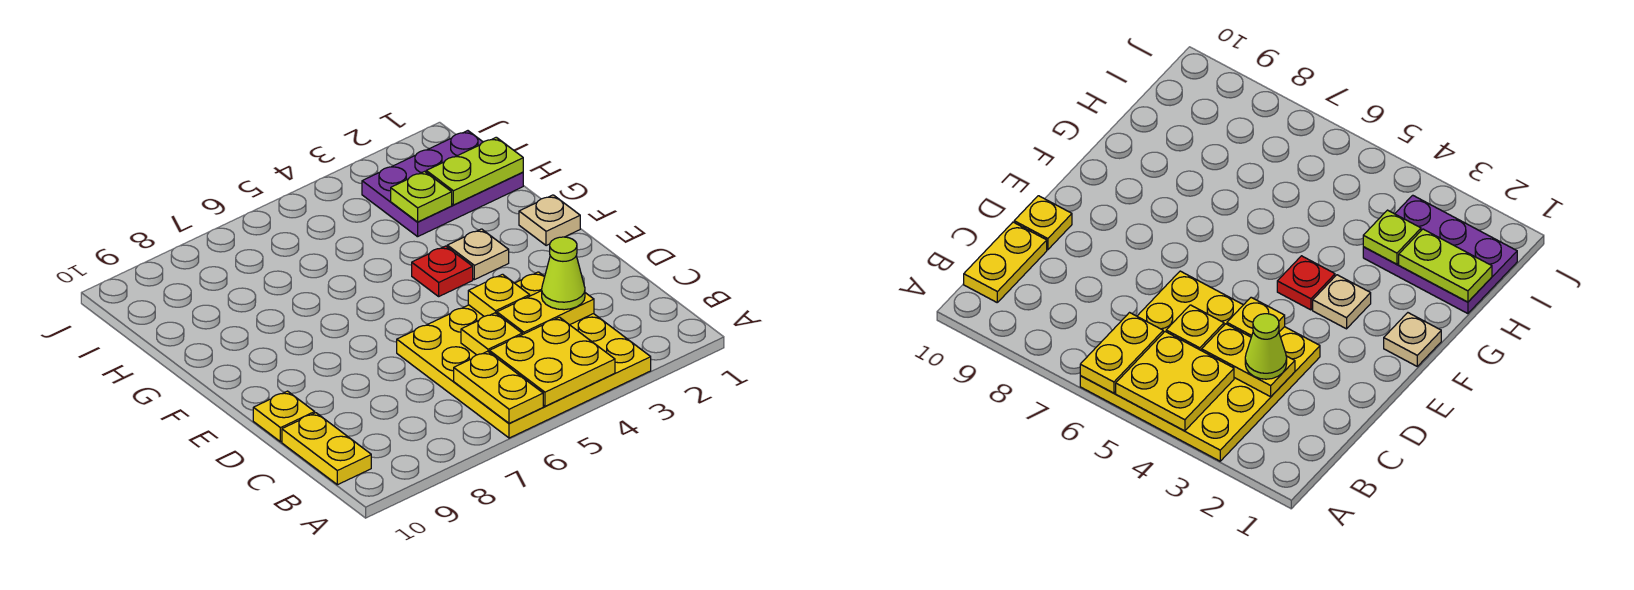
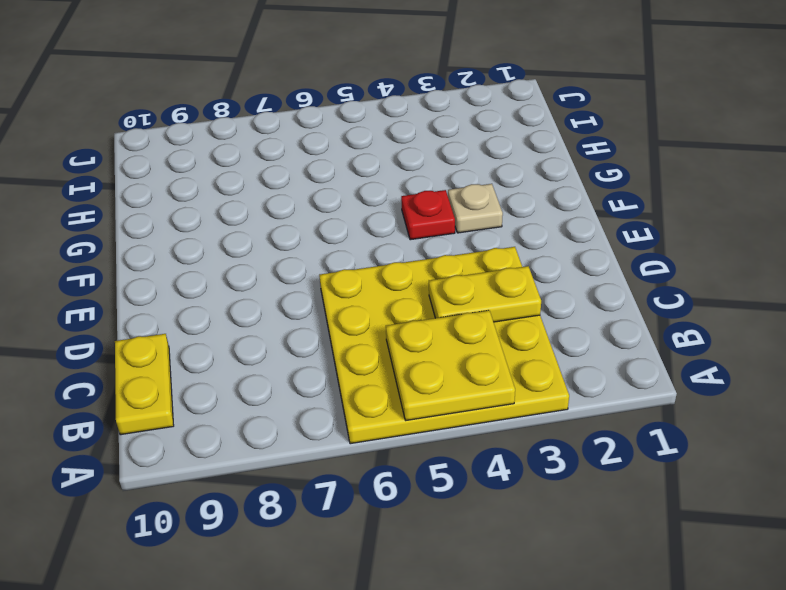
none -> yellow plate D10 level 1
none -> tan plate F1 level 1
none -> purple plate H1:I3 level 1

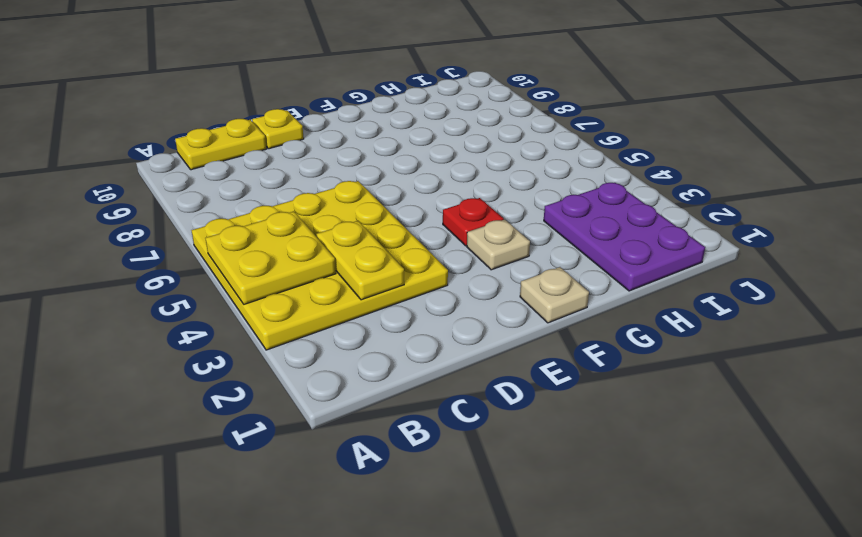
none -> yellow plate A6:B6 level 2
none -> yellow plate C5 level 2
none -> yellow plate D4 level 2

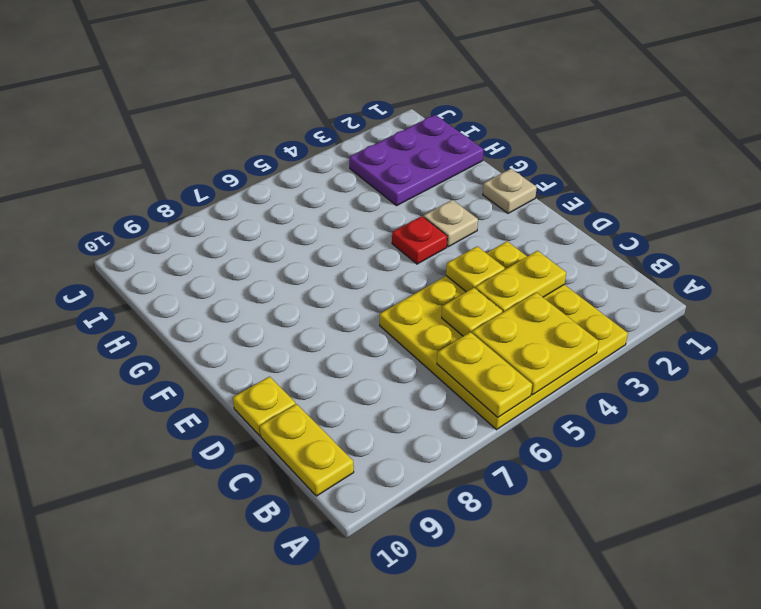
none -> lime plate H1:H2 level 2
none -> lime plate H3 level 2
none -> lime cone C3 level 3

